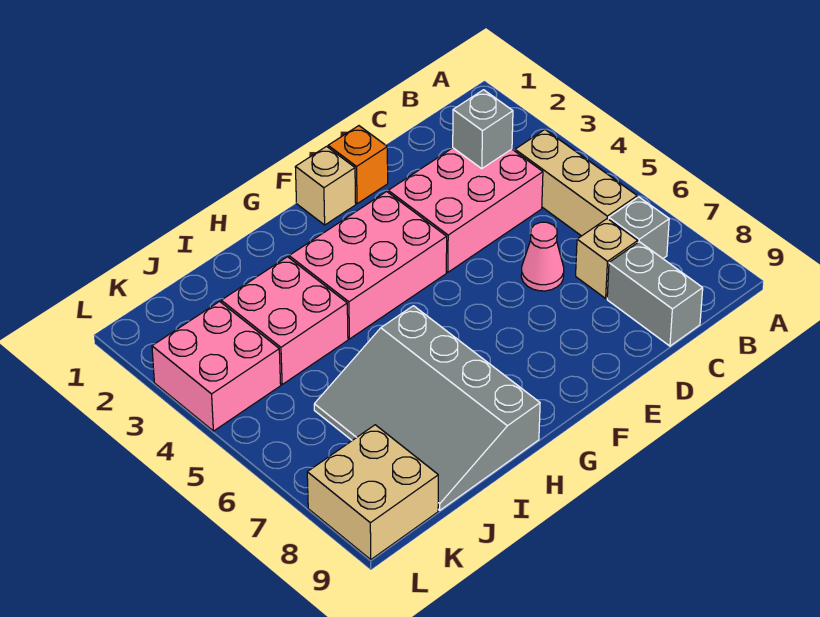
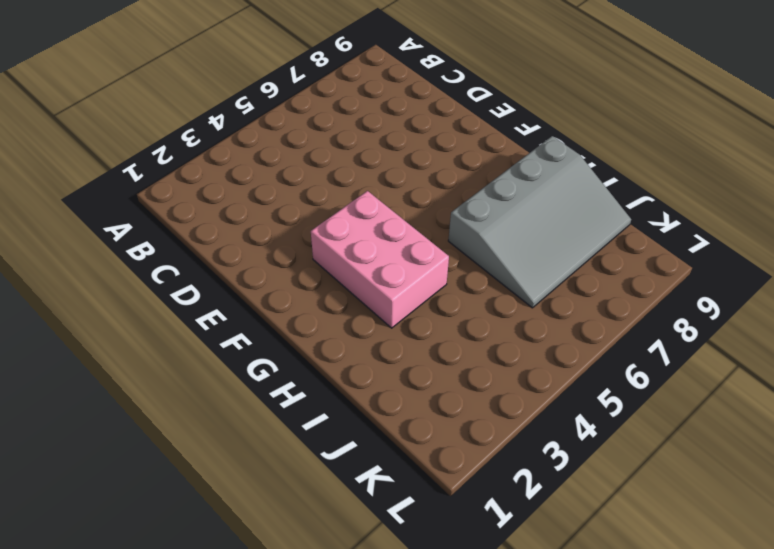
none -> tan brick B4:B6 level 1
none -> grey brick B7 level 1
none -> pink brick C3:E4 level 1

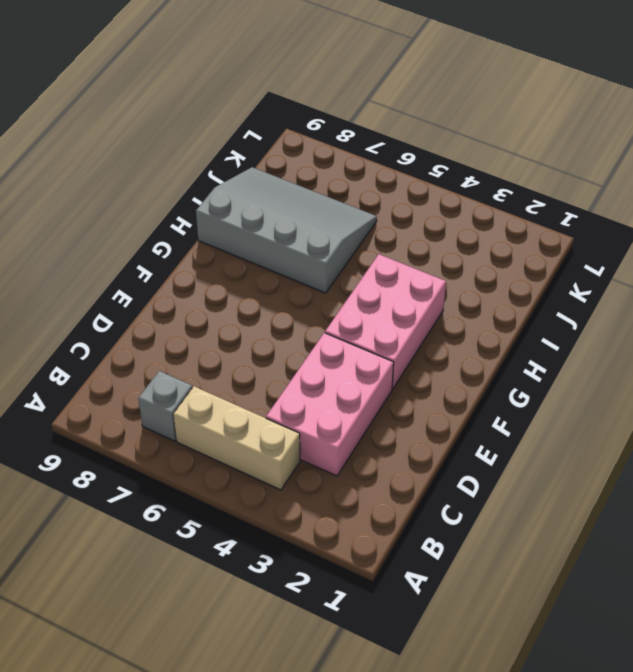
none -> tan brick C7 level 1
none -> grey brick C8:C9 level 1
none -> pink cone D6 level 1

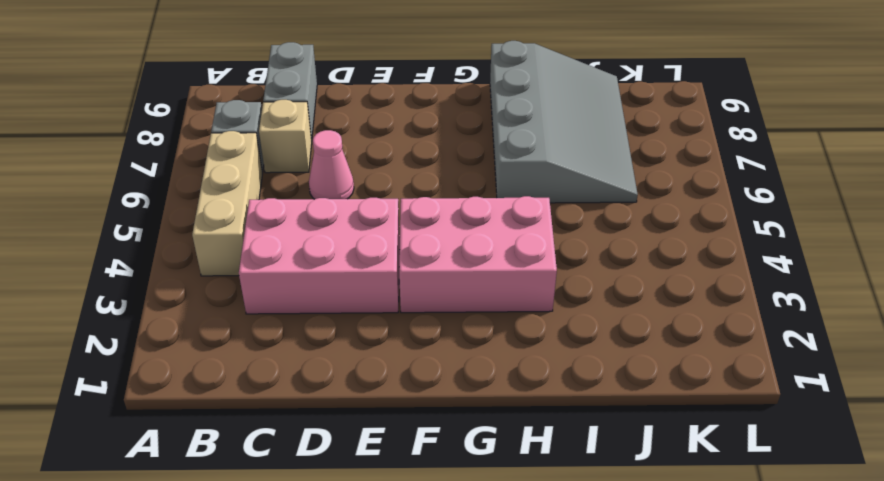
none -> orange brick E1 level 1
none -> tan brick F1 level 1
none -> pink brick I3:J4 level 1

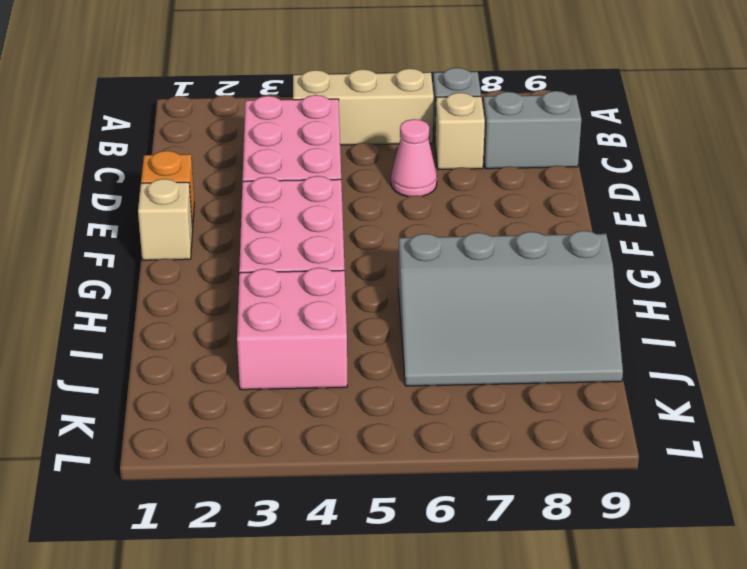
none -> pink brick K3:L4 level 1
none -> tan brick K8:L9 level 1
none -> grey brick C3 level 2

